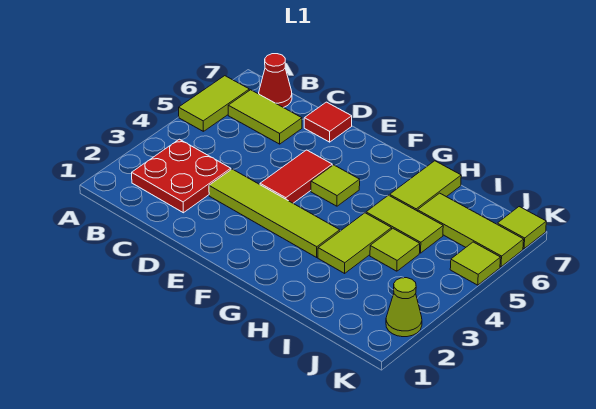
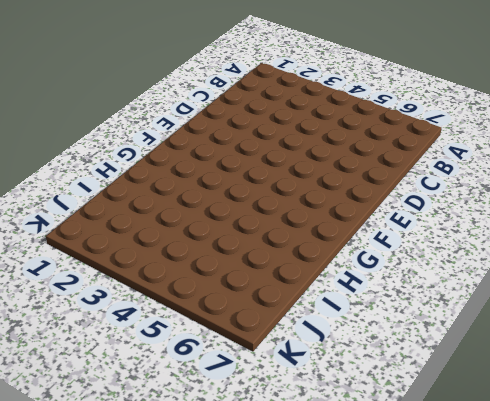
none -> lime tile A5:A6 level 1
none -> red plate B2:C3 level 1
none -> lime tile B6:C6 level 1

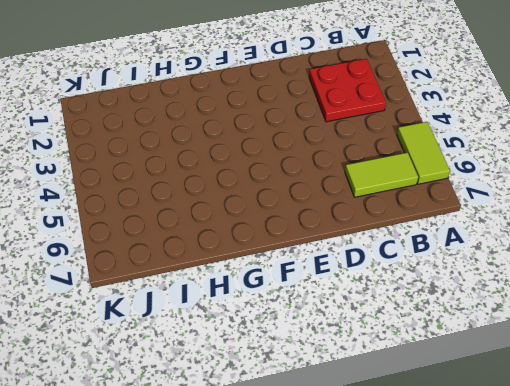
none -> red cone B7 level 1
none -> lime tile D3:G3 level 1
none -> red tile D7 level 1

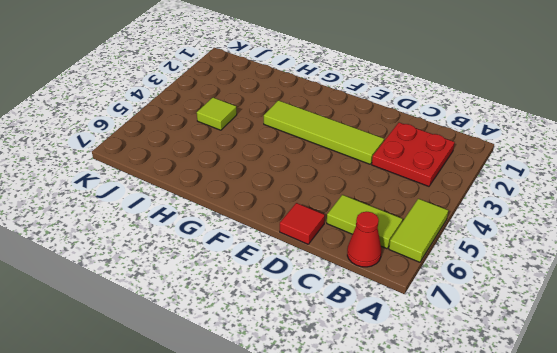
none -> red tile E4:E5 level 1
none -> lime tile F5 level 1
none -> lime tile H3:H4 level 1

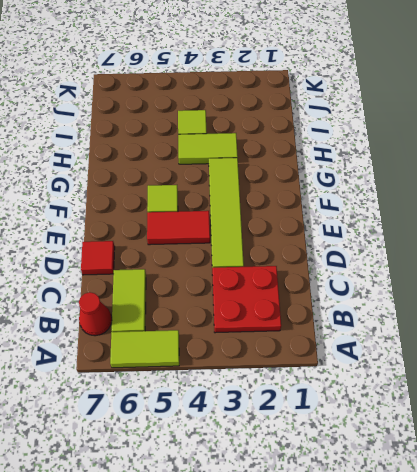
none -> lime tile H5:I5 level 1
none -> lime tile H6:H7 level 1
none -> lime tile I6:K6 level 1

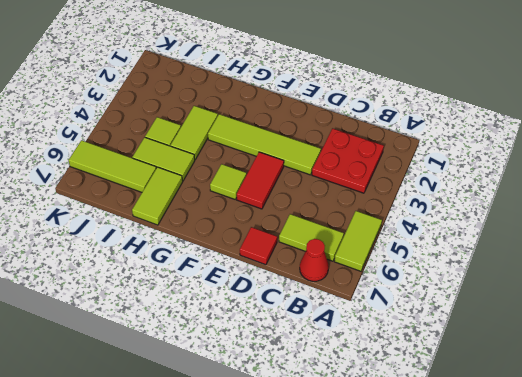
none -> lime cone K2 level 1
none -> lime tile K5 level 1
none -> lime tile K7 level 1

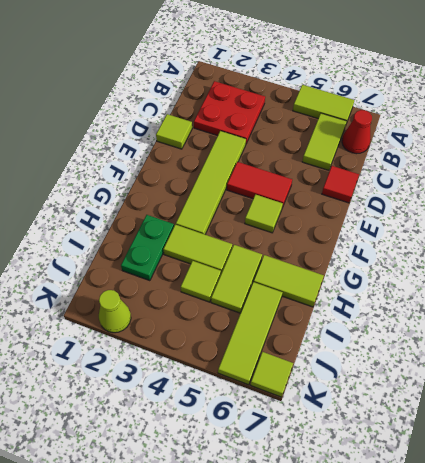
lime tile D1 level 1 -> lime tile K5 level 1
green plate H2:I2 level 1 -> none

